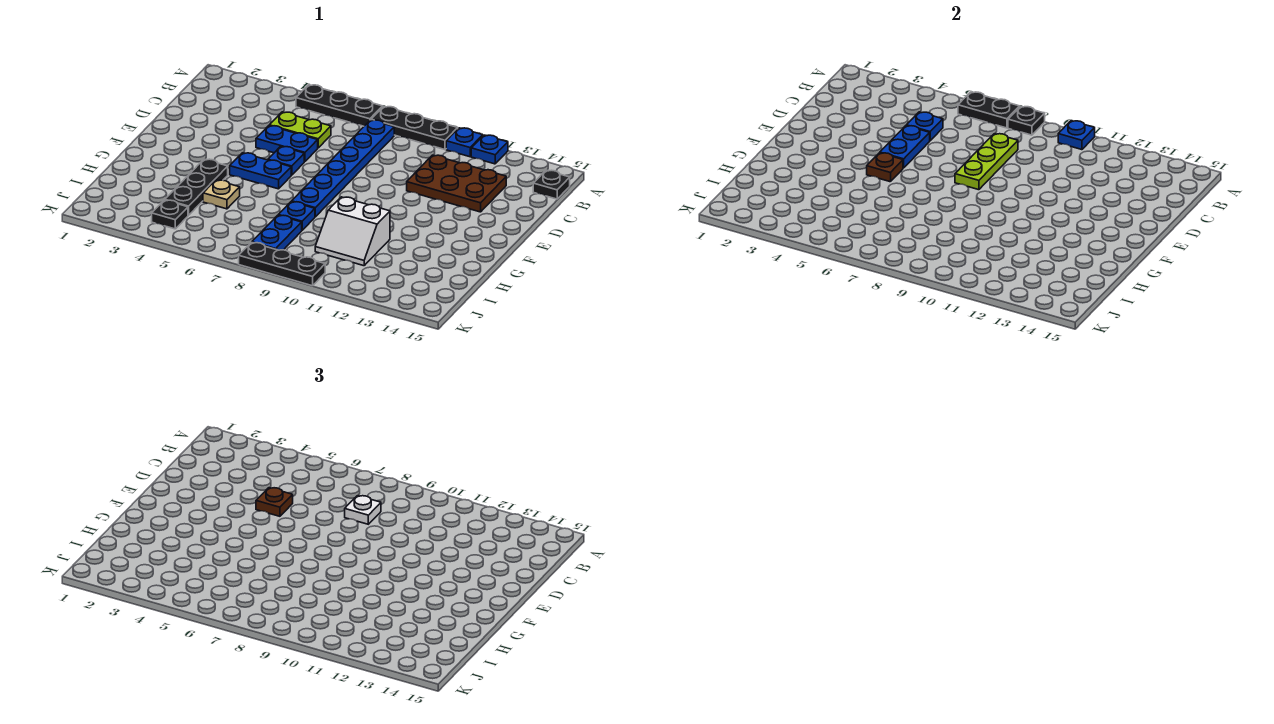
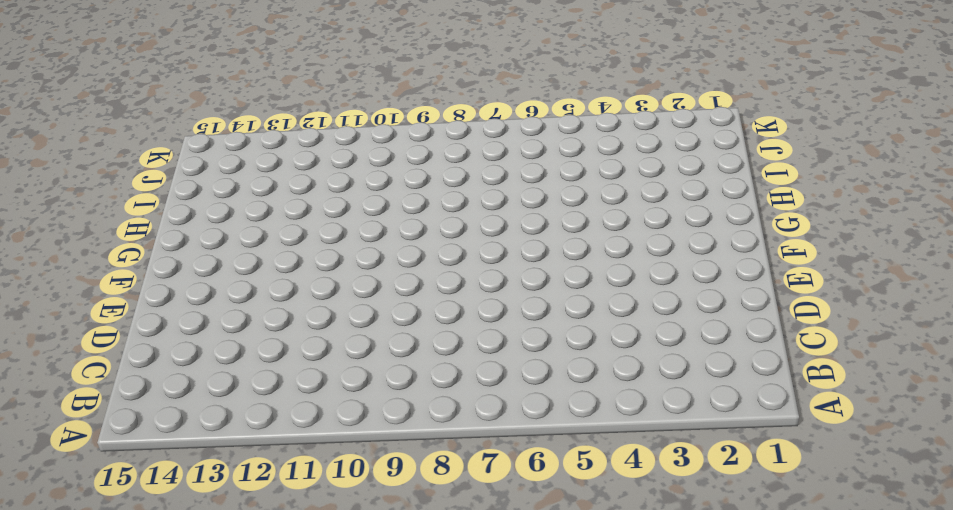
none -> black plate A5:A7 level 1
none -> black plate A8:A10 level 1
none -> blue plate A11 level 1

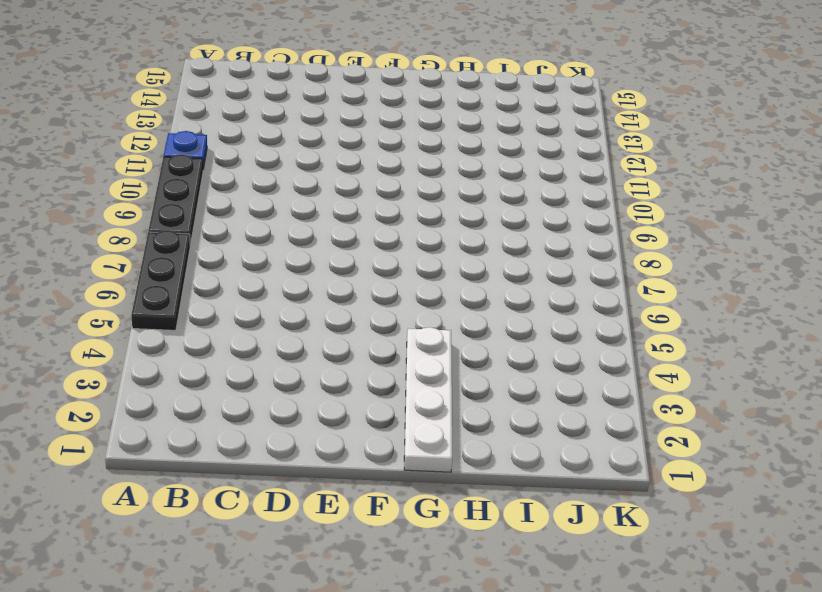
white plate G1:G4 level 1 -> black plate G4:I4 level 1
none -> blue plate A12 level 1
none -> blue plate B8:G8 level 1
none -> black plate B15 level 1

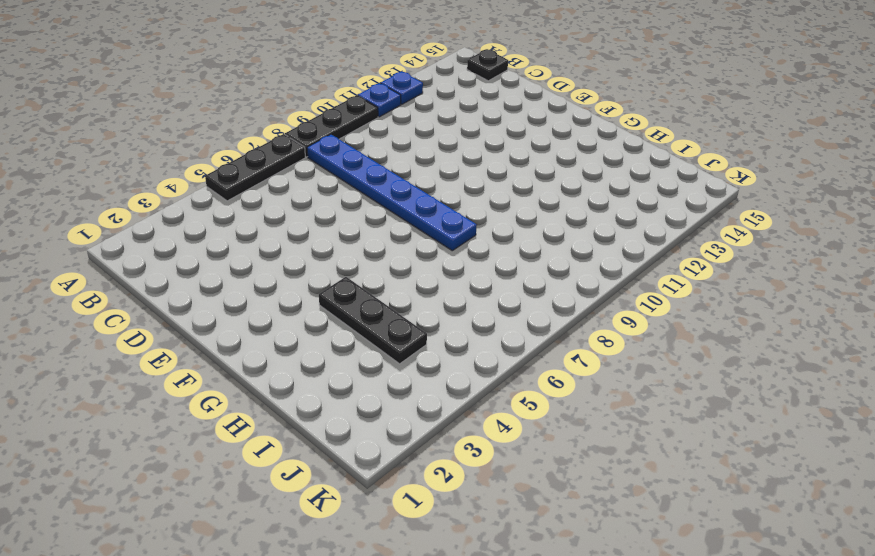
none -> lime plate C5:C6 level 1
none -> brown plate C11:D13 level 1
none -> blue plate D5:D6 level 1

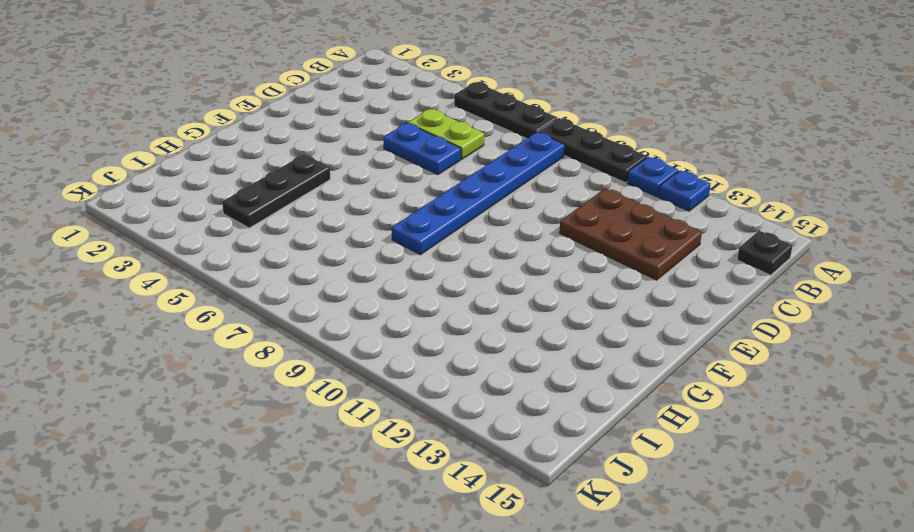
none -> blue plate E6 level 1
none -> blue plate F5:F6 level 1
none -> tan plate H5 level 1

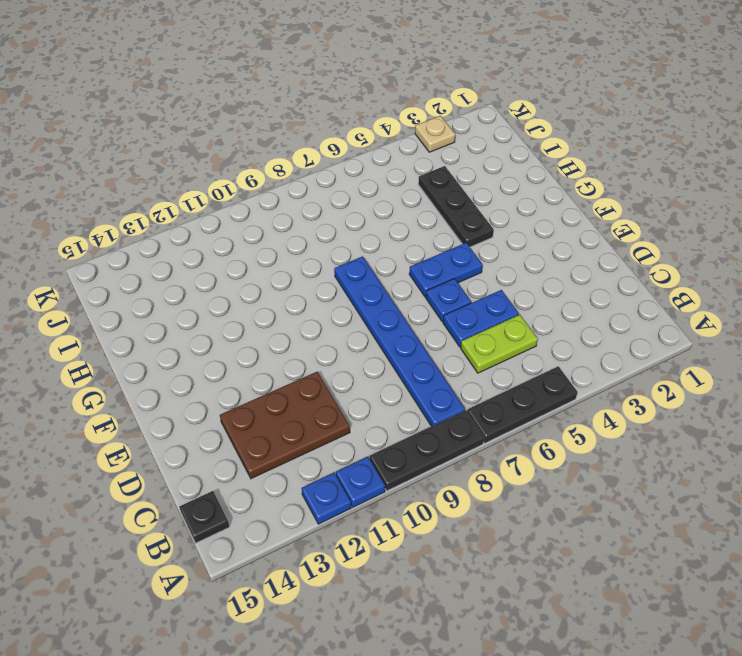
tan plate K3 level 1 -> tan plate H5 level 1
none -> blue plate H8 level 1
none -> white slope H10:I11 level 1 top H
none -> blue plate I8:J8 level 1

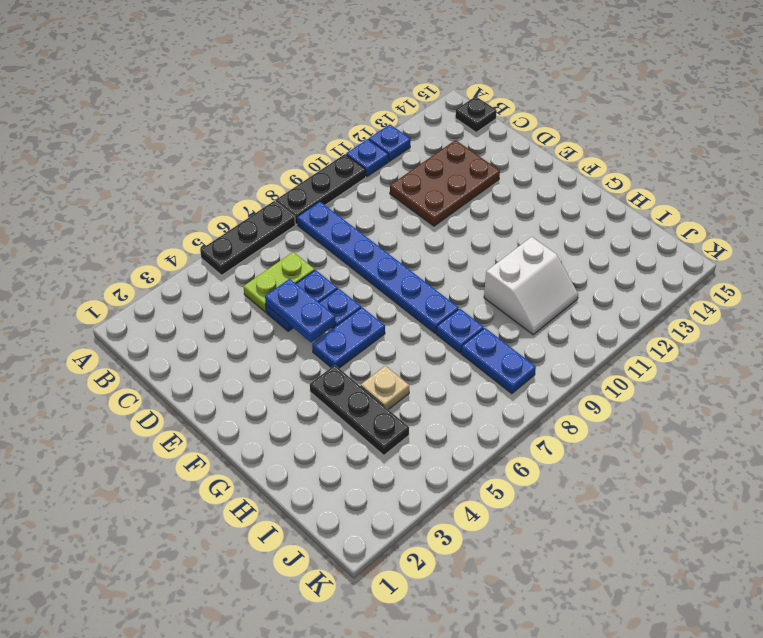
none -> black plate J4 level 1
none -> black plate K8:K10 level 1
none -> black plate A6:A7 level 2

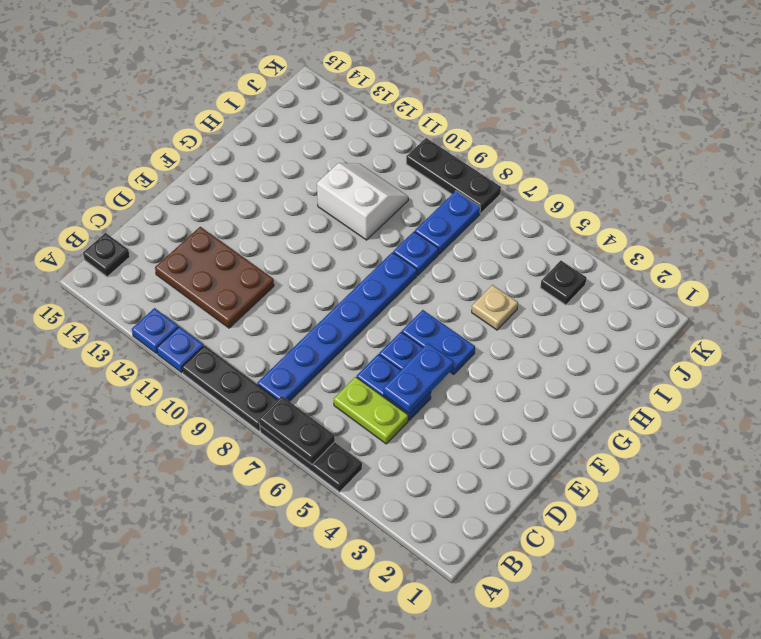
none -> black plate G4:I4 level 1
none -> black plate A8 level 2
none -> blue plate A10 level 2

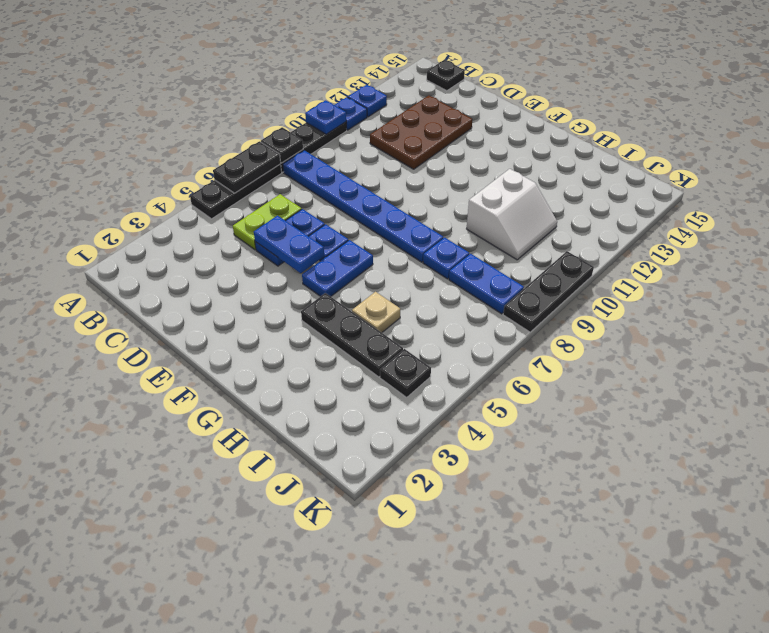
none -> blue plate C5 level 2
none -> lime plate C8:E8 level 2
none -> brown plate F5 level 2

